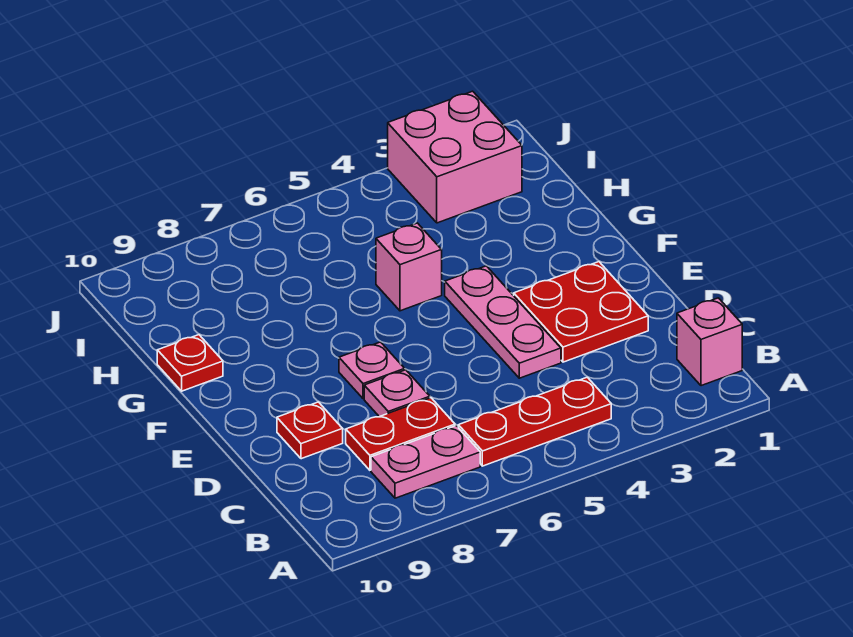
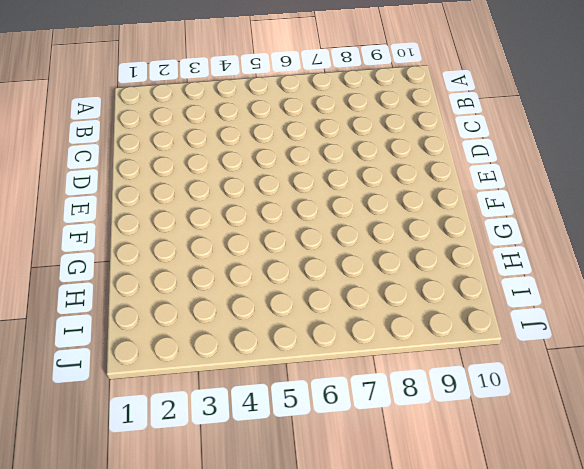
none -> pink brick B1 level 1
none -> red plate B4:B6 level 1
none -> pink plate B7:B8 level 1

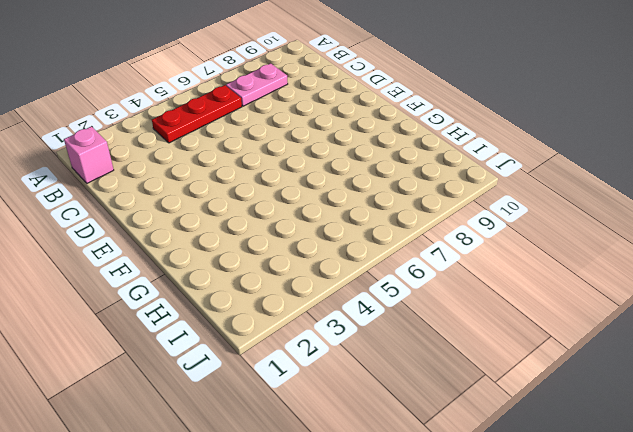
none -> red plate C7:C8 level 1
none -> red plate D2:E3 level 1
none -> pink plate D4:F4 level 1

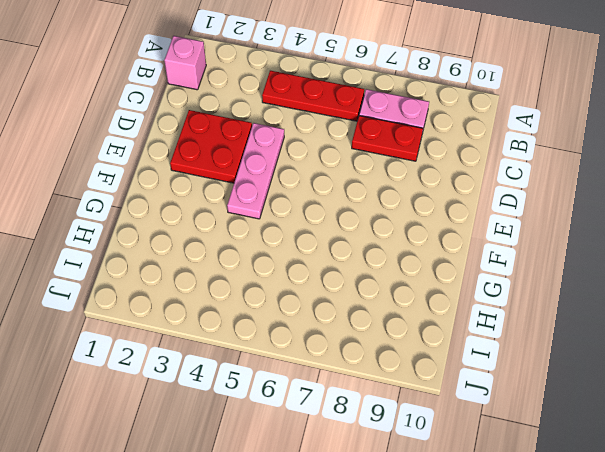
none -> pink plate D7 level 1
none -> red plate D9 level 1
none -> pink plate E7 level 1

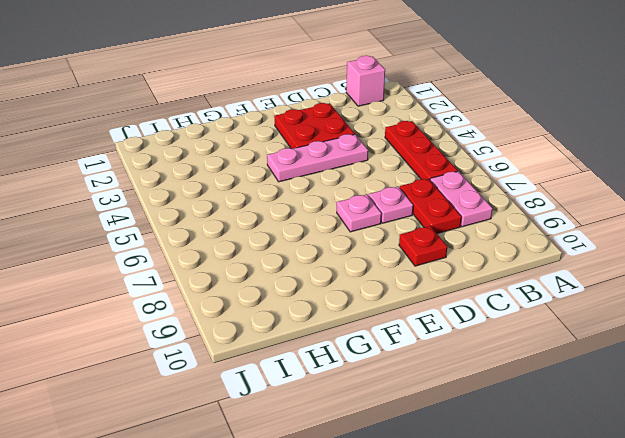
none -> pink brick G5 level 1
none -> red plate G10 level 1
none -> pink brick I2:J3 level 1

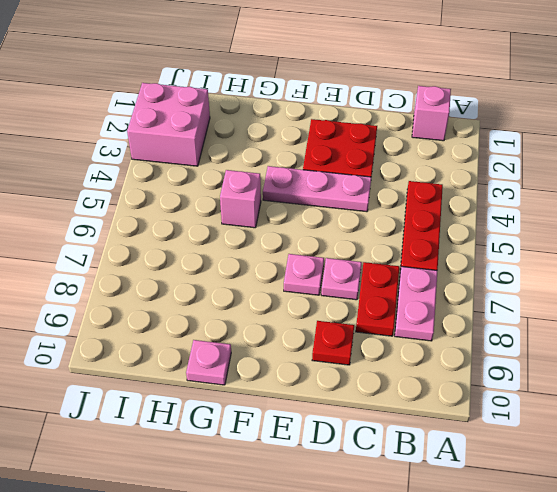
pink plate G10 level 1 -> red plate G10 level 1

